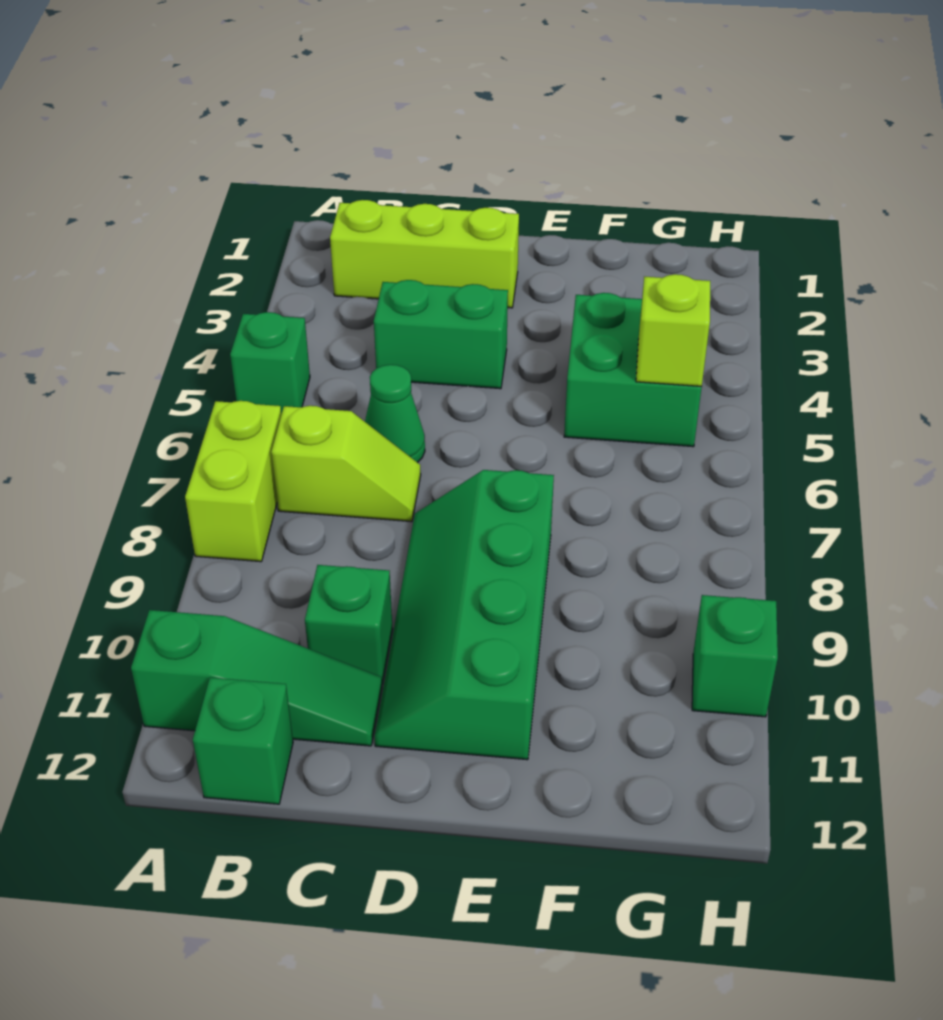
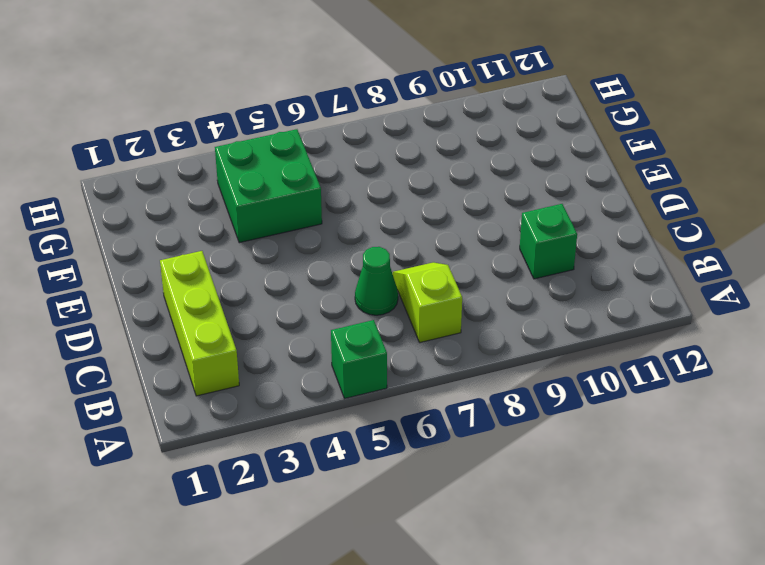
none -> lime brick A7:A8 level 1
none -> green slope A11:C11 level 1 top A
none -> green brick B12 level 1

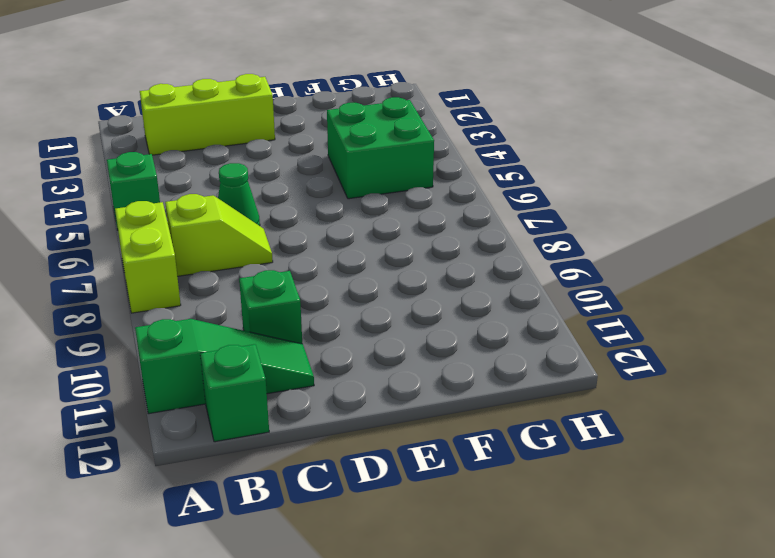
none -> green brick C4:D4 level 1
none -> green slope D8:E11 level 1 top E
none -> green brick H10 level 1

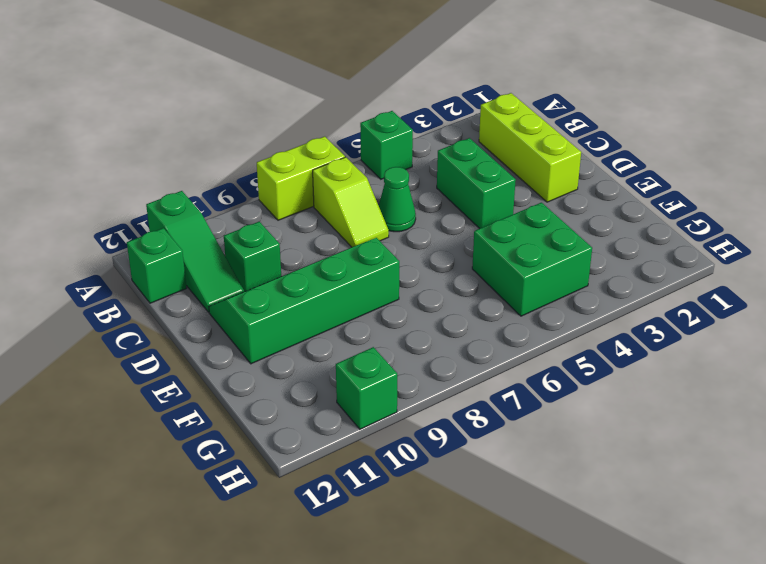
none -> lime brick G5 level 2

